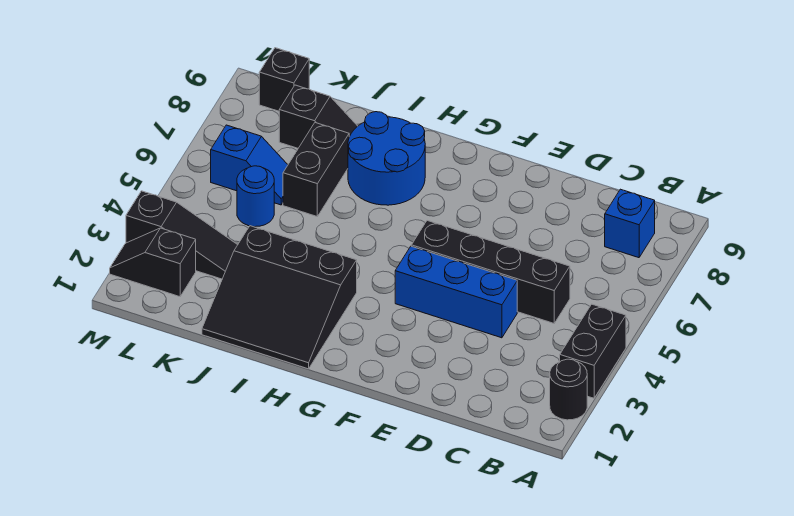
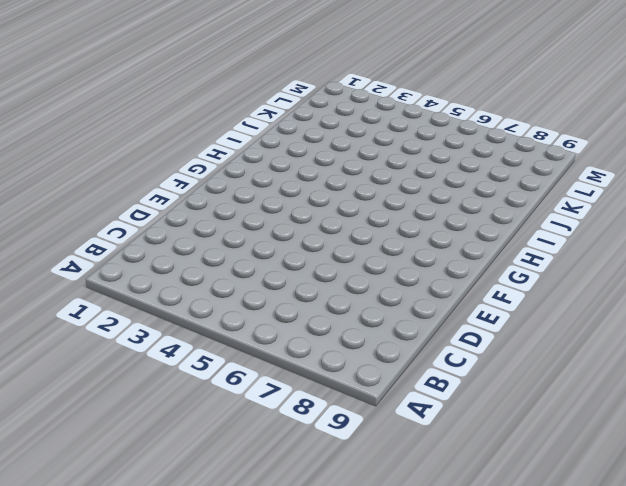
none -> black round brick A2 level 1
none -> black brick A3:A4 level 1
none -> blue brick B8 level 1

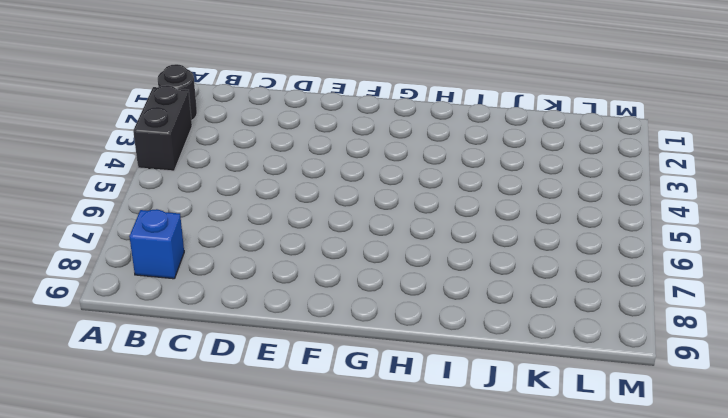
none -> black brick C5:F5 level 1
none -> blue brick D4:F4 level 1
none -> black slope H1:J3 level 1 top 3

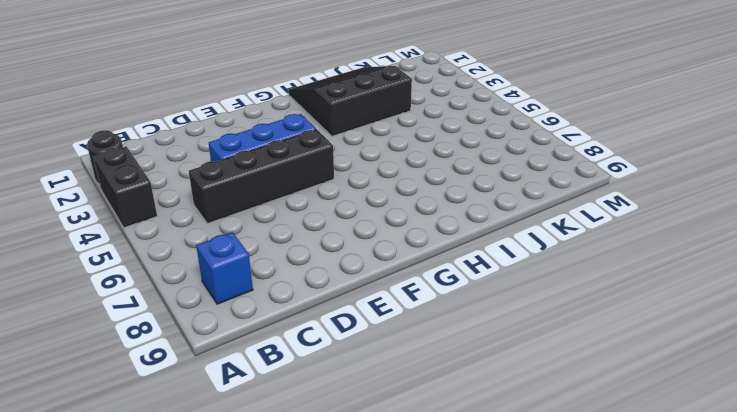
none -> blue round brick H7:I8 level 1
none -> black brick J6:J7 level 1
none -> black slope J8:K8 level 1 top K

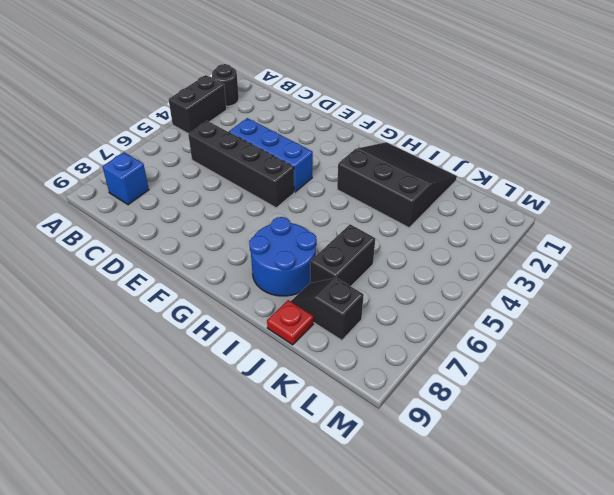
red plate J9 level 1 -> none
none -> black slope K3:M3 level 1 top M
none -> blue round brick K5 level 1
none -> blue slope K6:L6 level 1 top L

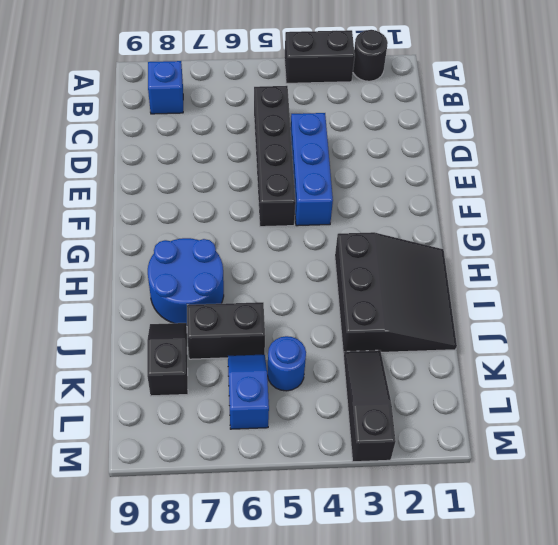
none -> black slope L2:M2 level 1 top L
none -> black brick L9 level 1

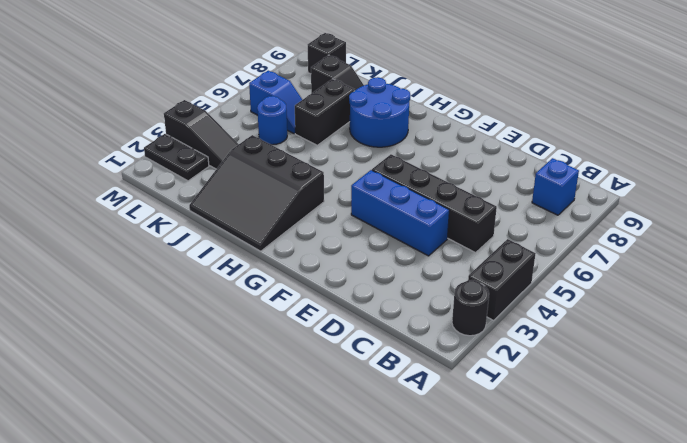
black plate L2:M2 level 1 -> black slope L2:M2 level 1 top L

